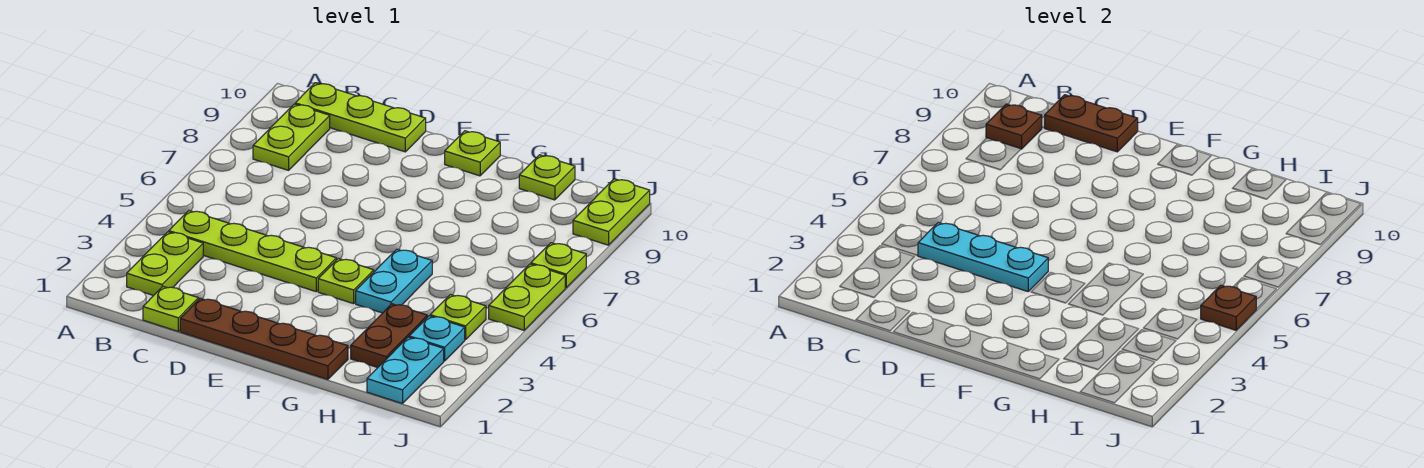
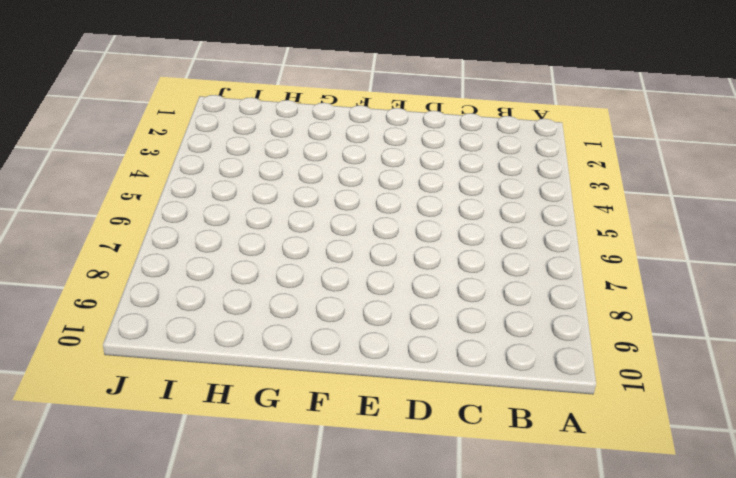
none -> lime plate B2:B3 level 1
none -> lime plate B4:E4 level 1
none -> lime plate B8:B9 level 1

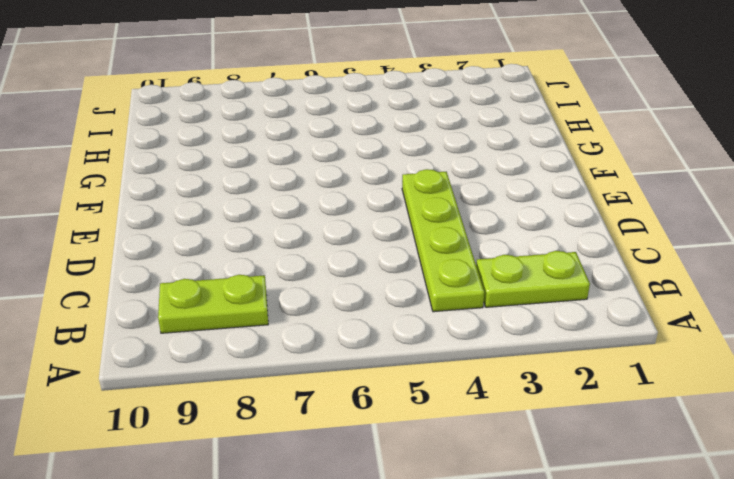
none -> lime plate B10:D10 level 1
none -> lime plate C1 level 1
none -> brown plate D1:G1 level 1

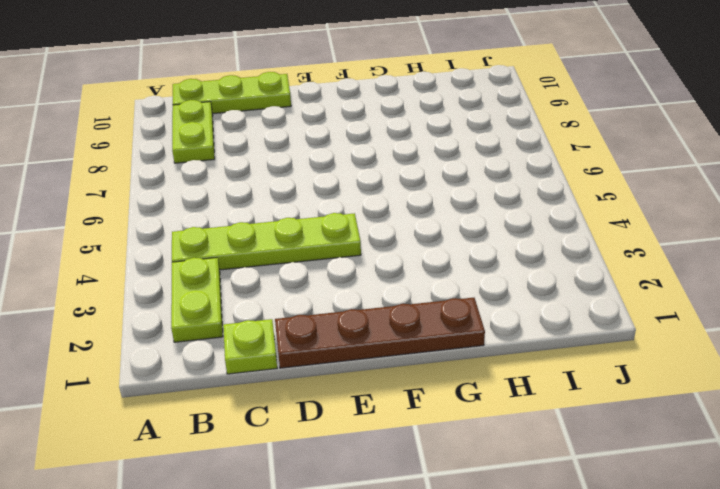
none -> lime plate F4 level 1
none -> lime plate F10 level 1
none -> cyan plate G4:G5 level 1

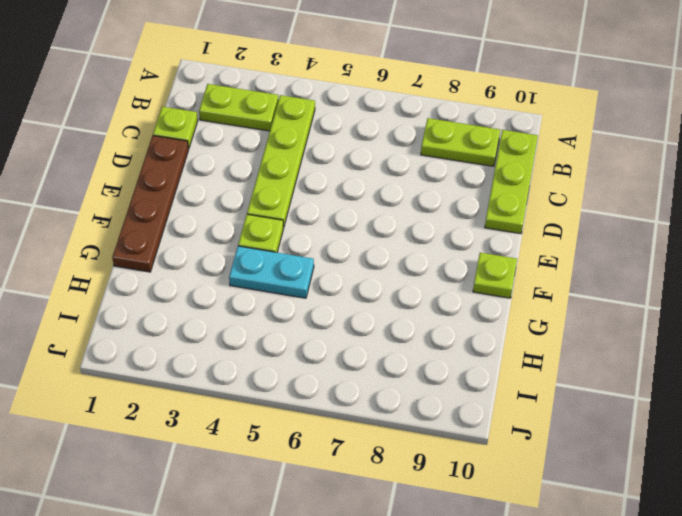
none -> brown plate H2:H3 level 1
none -> lime plate H10 level 1
none -> cyan plate I1:I2 level 1

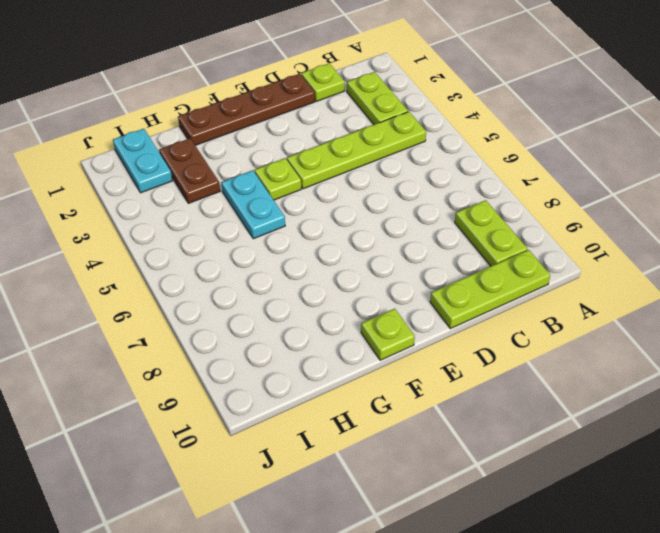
none -> lime plate H10 level 1
none -> cyan plate I3 level 1
none -> lime plate I4 level 1

